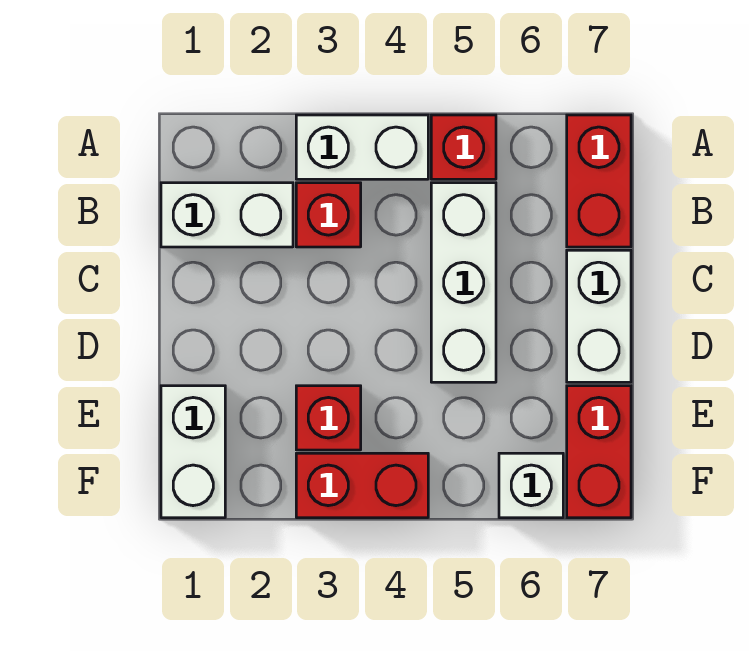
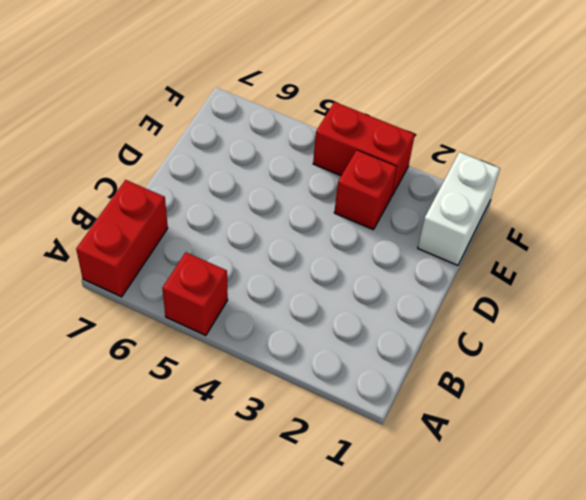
none -> white brick A3:A4 level 1
none -> white brick B1:B2 level 1
none -> red brick B3 level 1

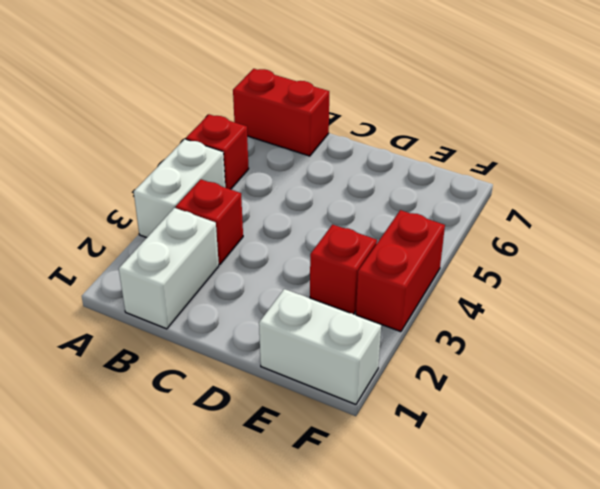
none -> white brick B5:D5 level 1
none -> white brick C7:D7 level 1
none -> red brick E7:F7 level 1

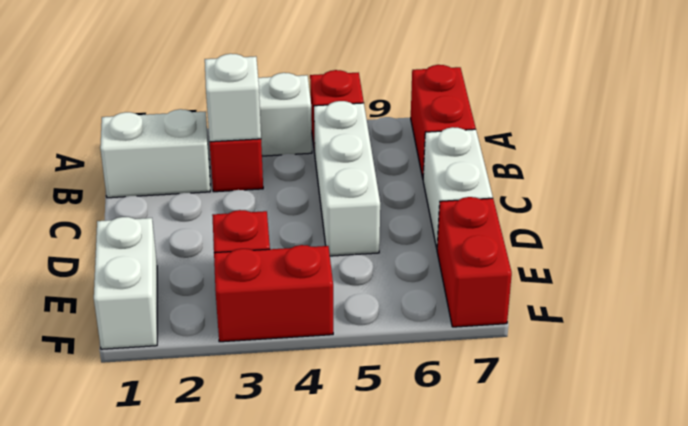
white brick B3 level 2 -> white brick F6 level 1

